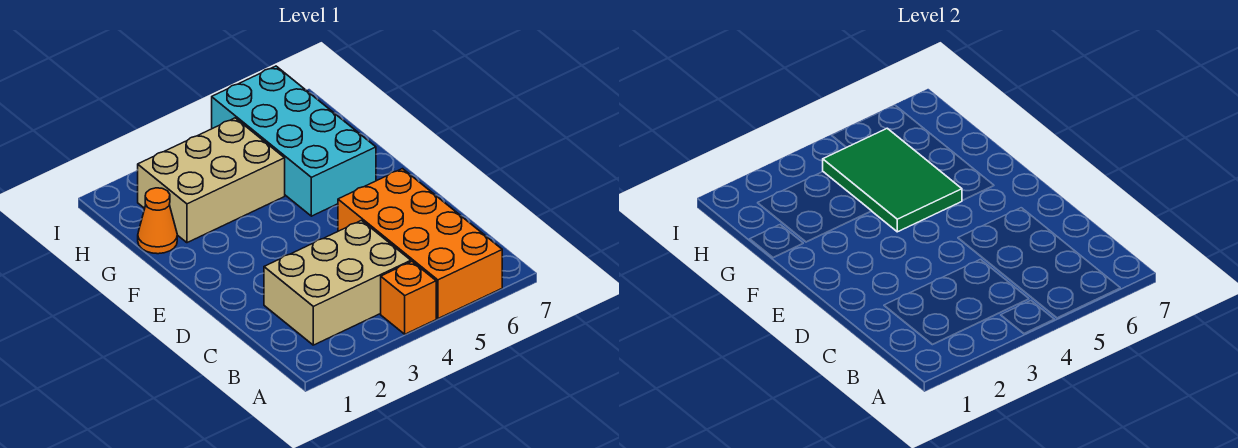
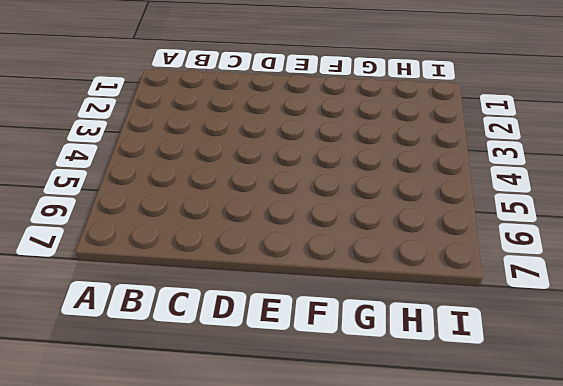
none -> orange brick A4 level 1
none -> orange brick A5:D6 level 1

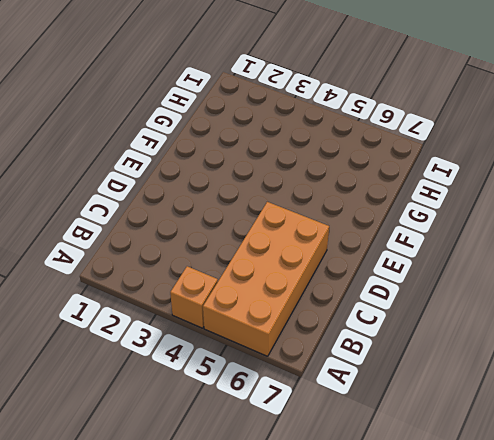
none -> tan brick B2:C4 level 1
none -> cyan brick F5:I6 level 1

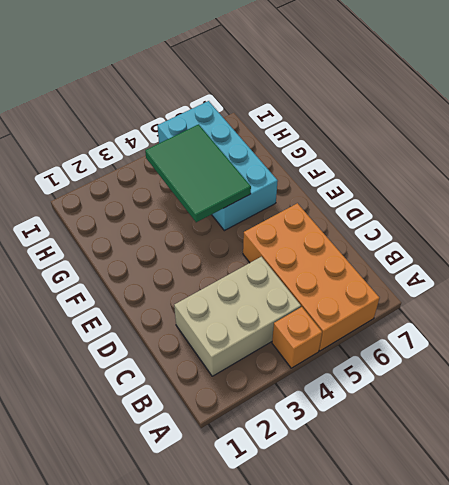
none -> orange cone G1 level 1
none -> tan brick G2:H4 level 1

